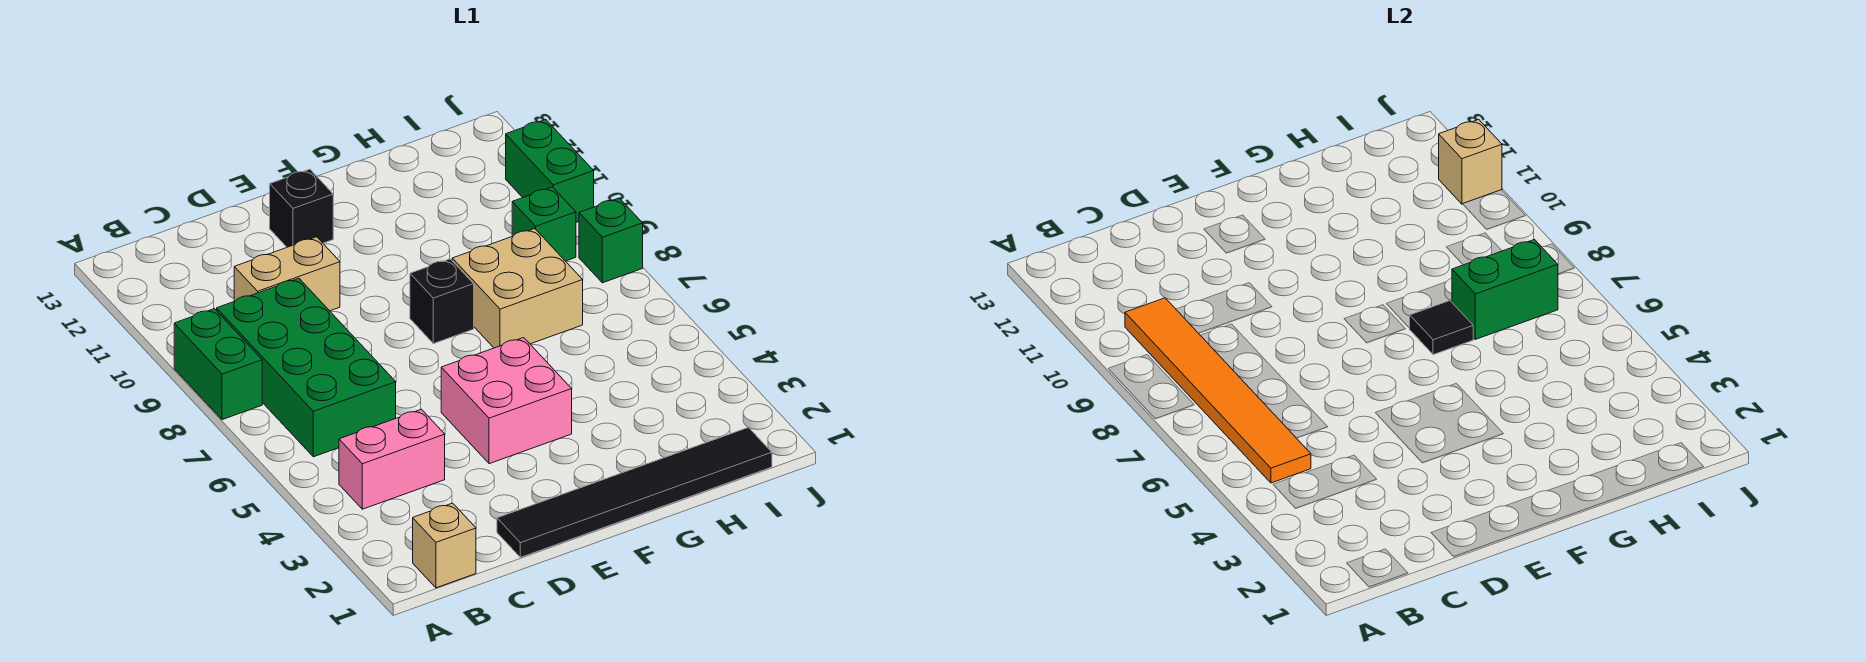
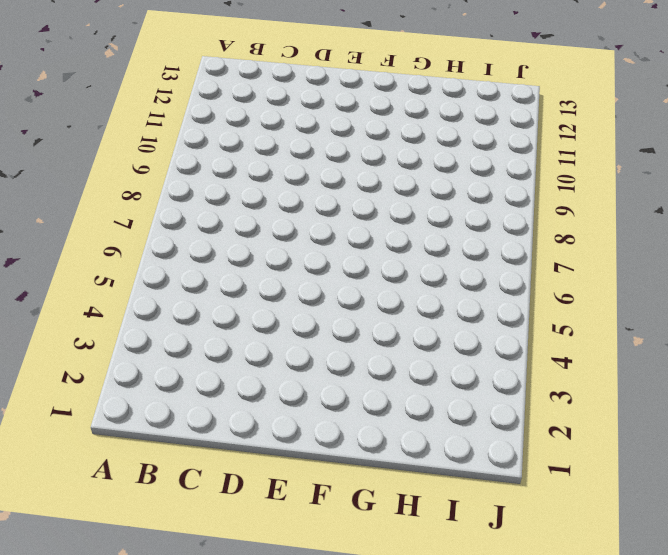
none -> green brick A8:A9 level 1
none -> tan brick B1 level 1
none -> pink brick B4:C4 level 1

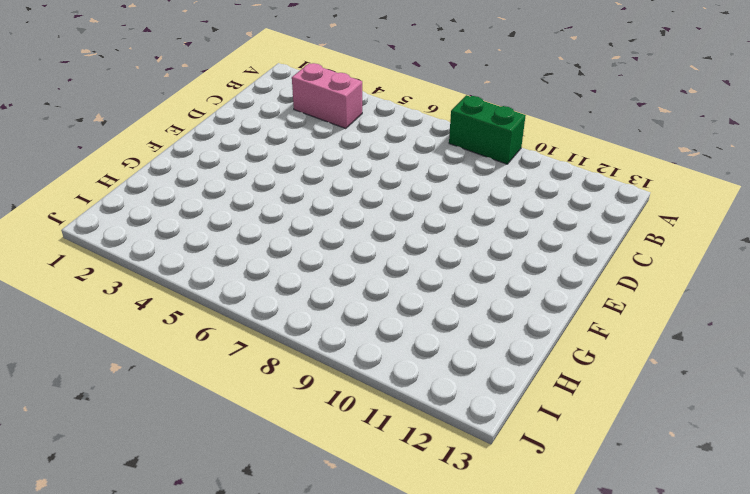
pink brick B3:B4 level 1 -> pink brick B4:C4 level 1
none -> tan brick B1 level 1
none -> green brick B6:C9 level 1
none -> tan brick C10:D10 level 1

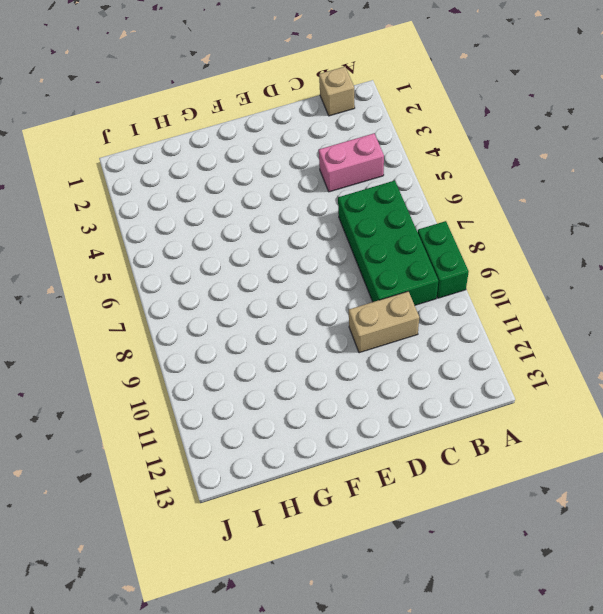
none -> black tile D1:I1 level 1
none -> pink brick E4:F5 level 1
none -> black brick E12 level 1

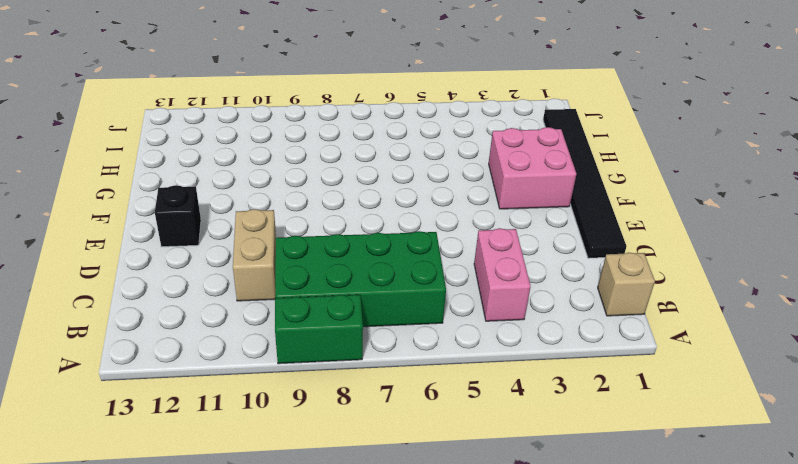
pink brick F2:G3 level 1 -> pink brick E4:F5 level 1
none -> black brick F8 level 1
none -> tan brick G7:H8 level 1
none -> green brick I9 level 1

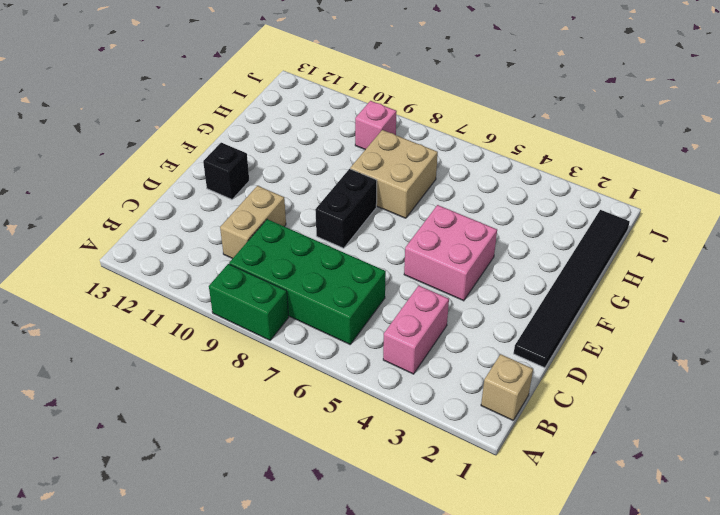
black brick E8:F8 level 1 -> black brick F8 level 1
pink brick I9 level 1 -> green brick I9 level 1
none -> green brick J8 level 1
none -> green brick J10:J11 level 1
none -> orange tile B5:B10 level 2

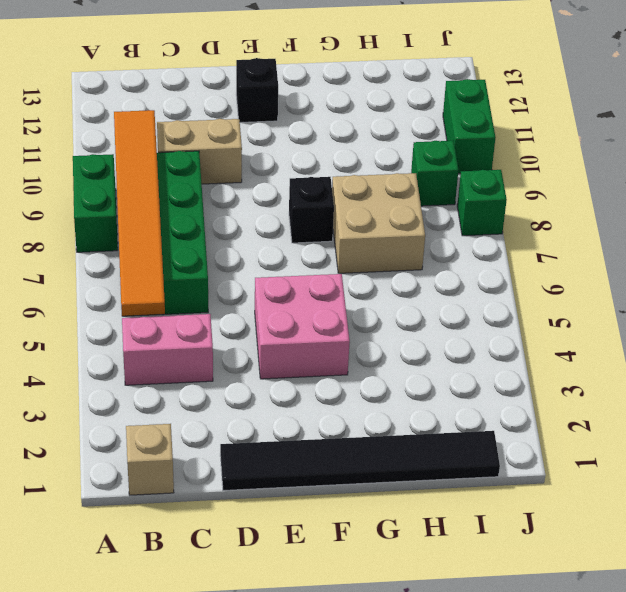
none -> black tile G7 level 2
none -> green brick H7:I7 level 2
none -> tan brick J11 level 2

